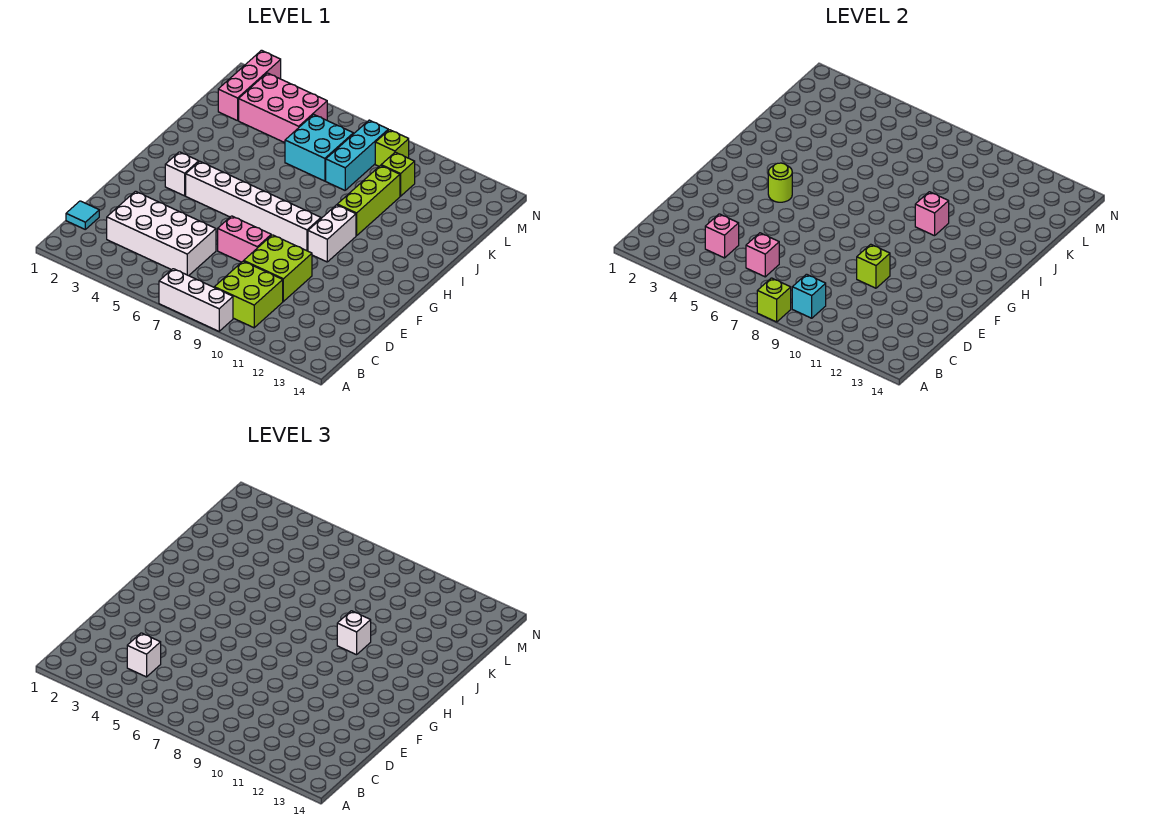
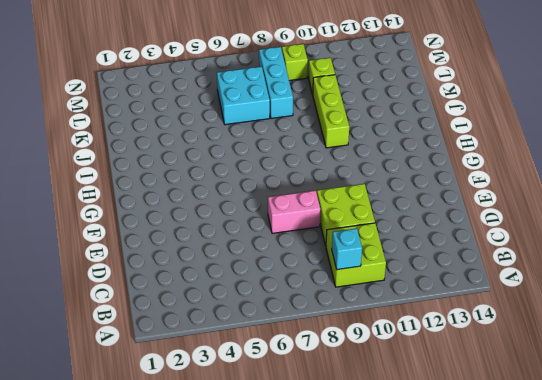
none -> white brick A7:A9 level 1
none -> cyan tile C1 level 1
none -> white brick C3:D6 level 1

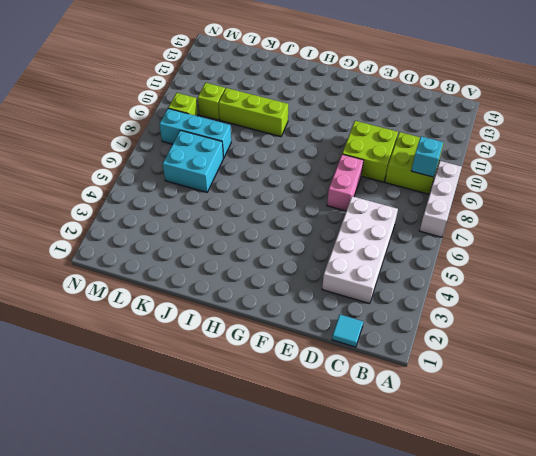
none -> white brick G3 level 1
none -> white brick G4:G9 level 1
none -> white brick G10:H10 level 1

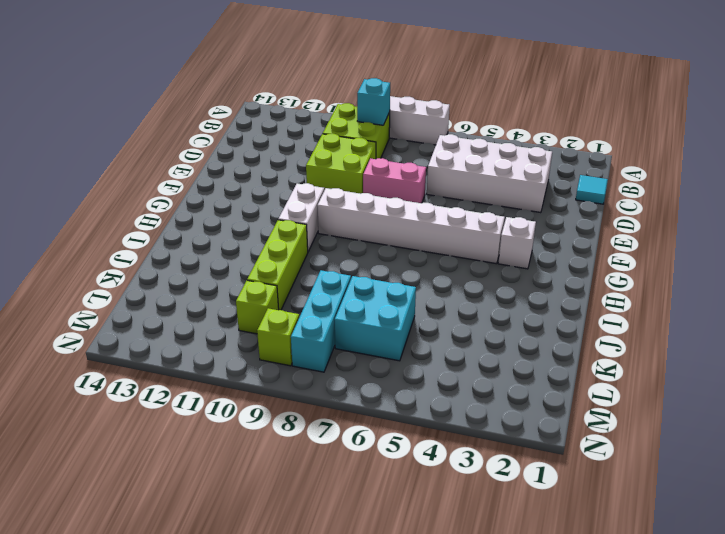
none -> pink brick L2:N2 level 1
none -> pink brick L3:M5 level 1
none -> lime brick A8 level 2

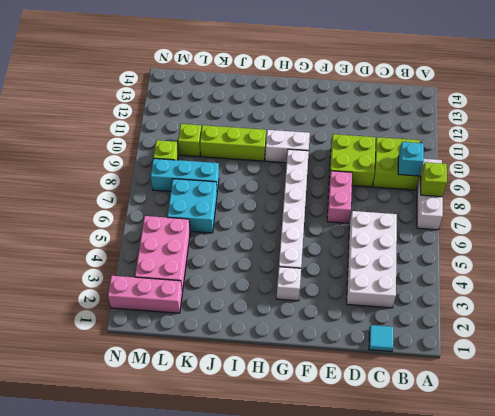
none -> pink brick C4 level 2
none -> pink brick C6 level 2
none -> lime brick E10 level 2

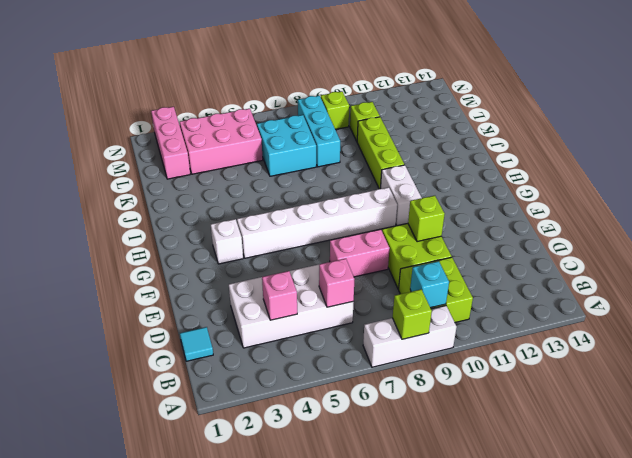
none -> lime round brick G4 level 2
none -> pink brick I10 level 2
none -> white brick C4 level 3

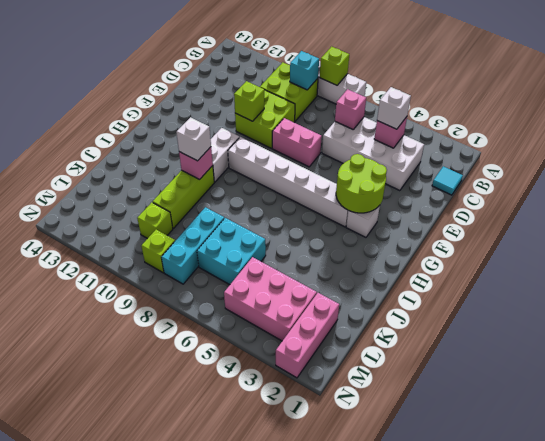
lime round brick F3:G4 level 2 -> lime round brick G4 level 2

